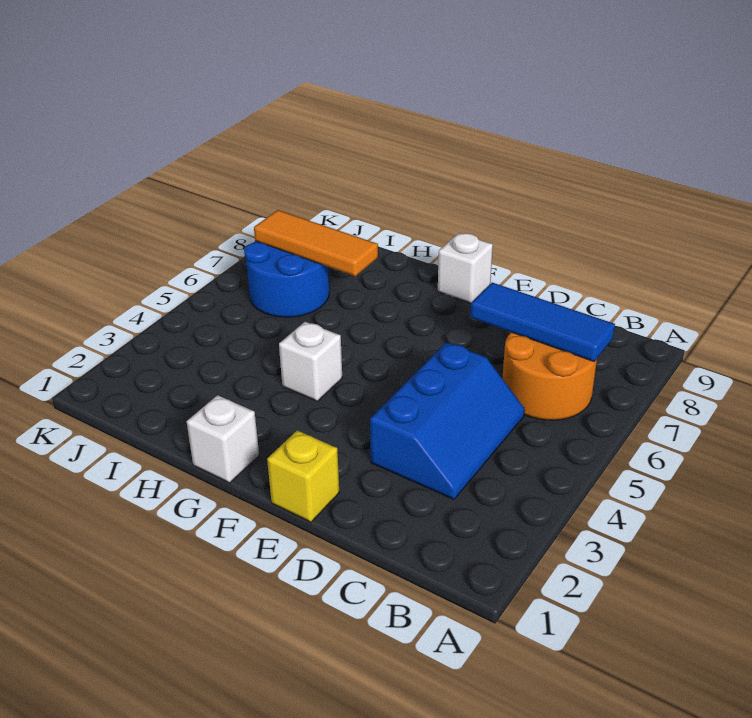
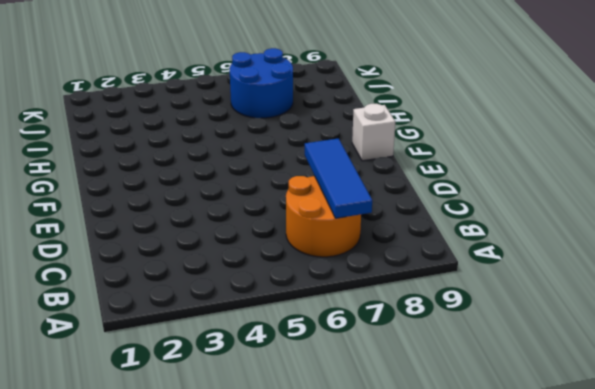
none -> blue slope C3:D5 level 1 top D
none -> yellow brick E1 level 1

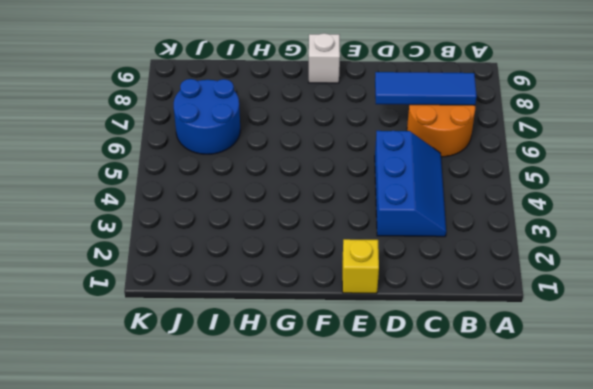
none -> white brick G1 level 1
none -> white brick G4 level 1

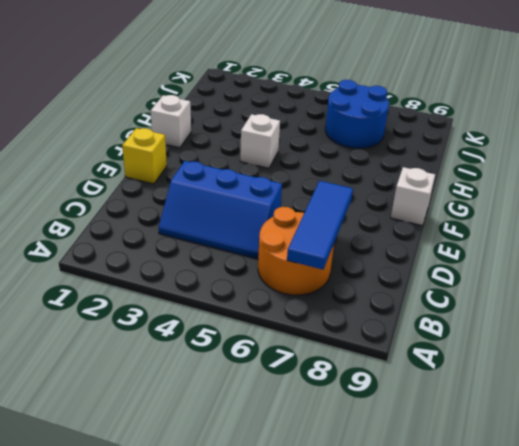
none -> orange tile H7:J7 level 2

